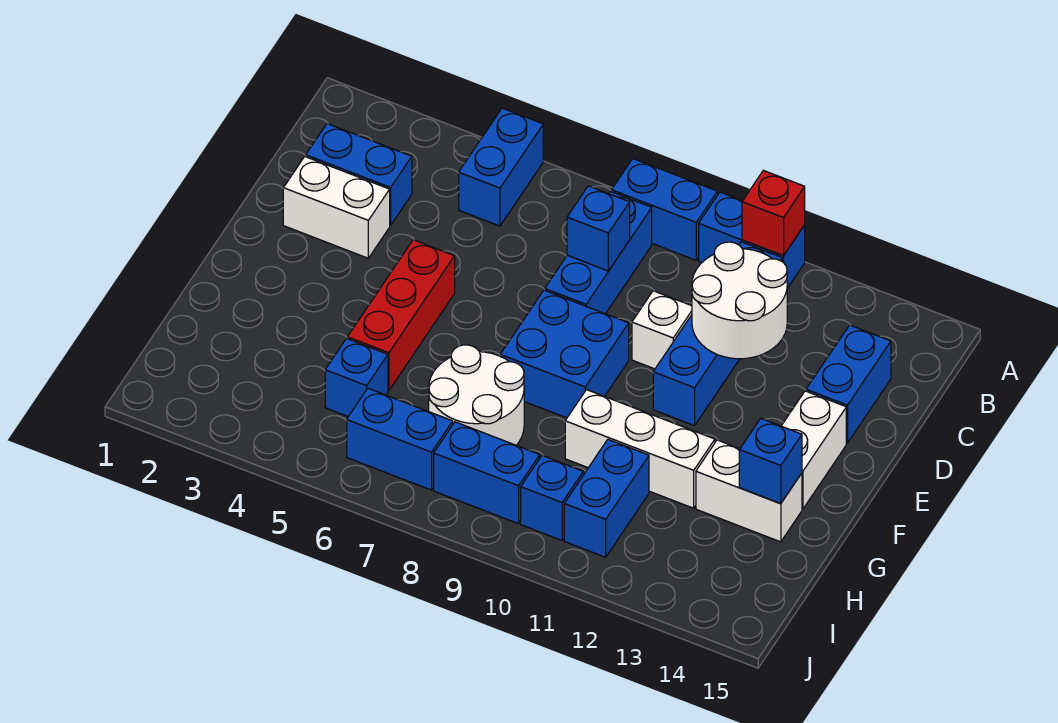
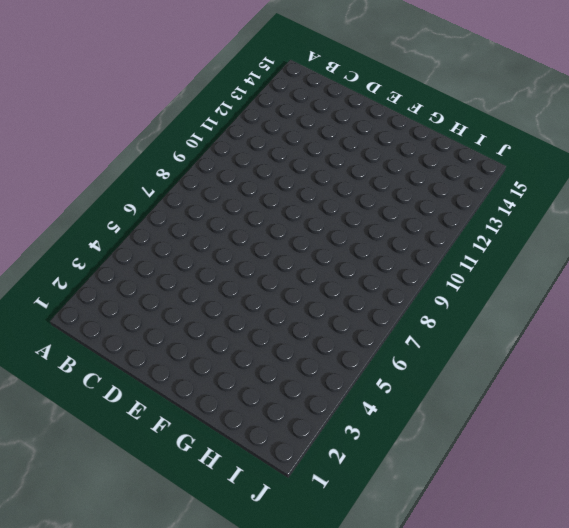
none -> blue brick A5:B5 level 1
none -> blue brick A8:A9 level 1
none -> blue brick A10:A11 level 1

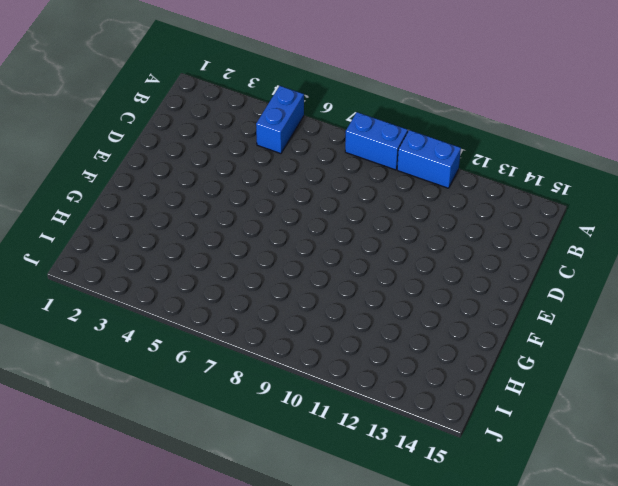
none -> blue brick B8:D8 level 1
none -> blue brick B11:E11 level 1
none -> blue brick C2:C3 level 1

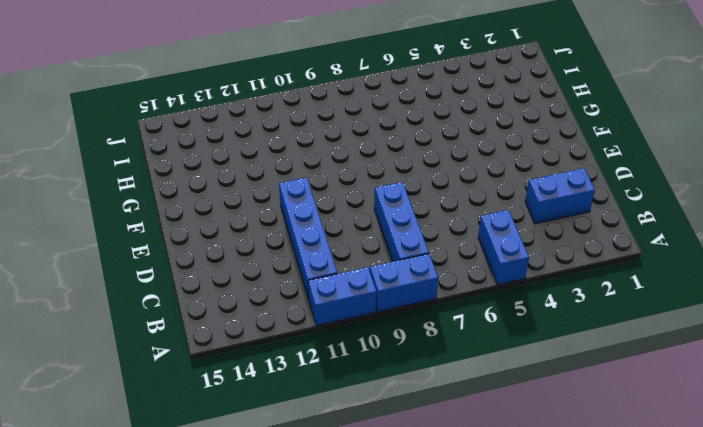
none -> blue brick C14:D14 level 1
none -> white brick D2:D3 level 1
none -> white brick D10 level 1

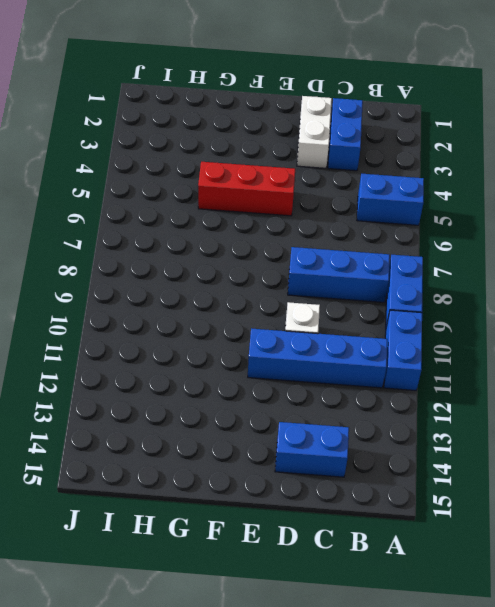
none -> blue brick E8:F9 level 1
none -> white brick E14:F14 level 1
none -> white round brick G7:H8 level 1

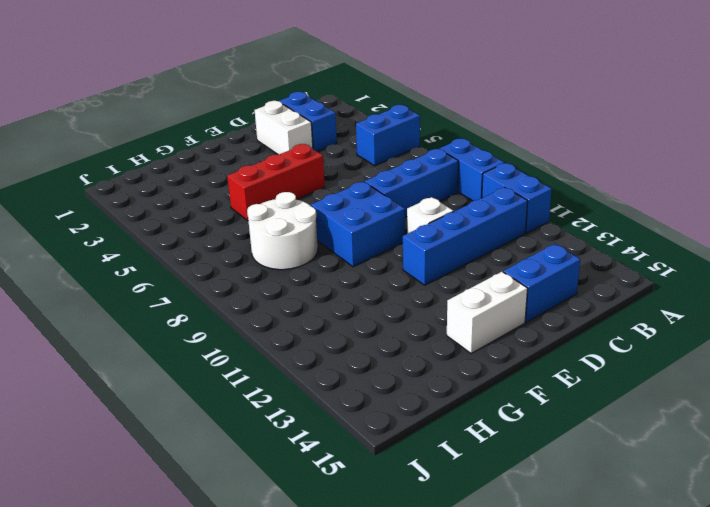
none -> white brick G10:G12 level 1
none -> white brick G13:G14 level 1
none -> blue brick H5 level 1

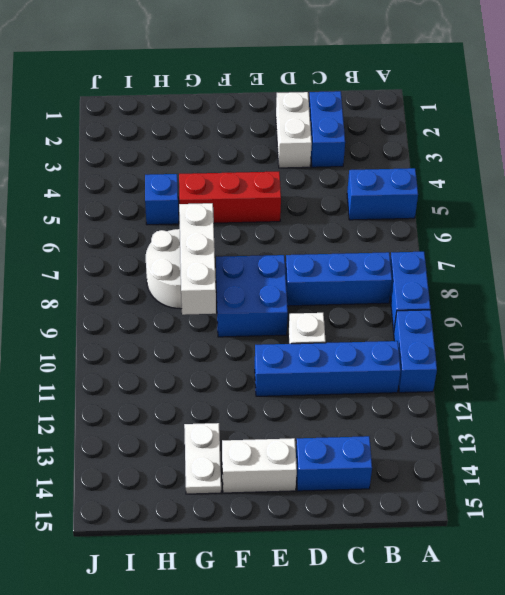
white brick G7:G9 level 2 -> white brick G10:G12 level 1
white plate G13:G14 level 1 -> white brick G13:G14 level 1
none -> blue brick H11:I11 level 1
none -> blue brick I6:I7 level 1
none -> blue brick I8:I9 level 1

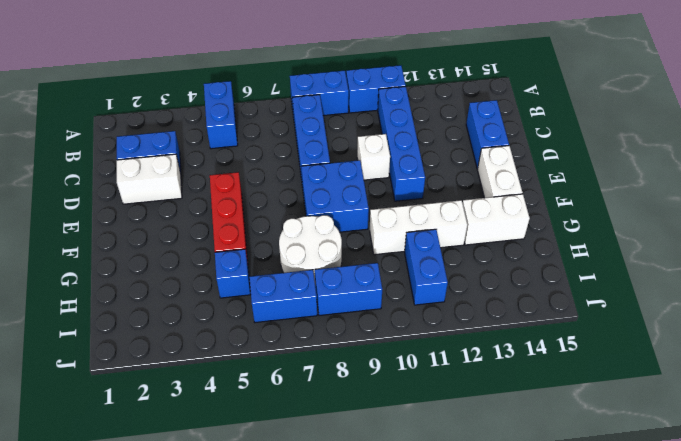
none -> blue brick I10 level 1
none -> red brick A11 level 2
none -> blue brick C8 level 2

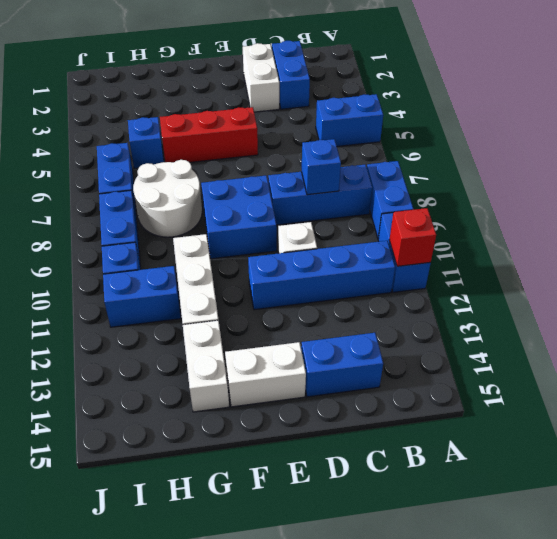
none -> white round brick C11:D12 level 2
none -> blue brick G14 level 2

